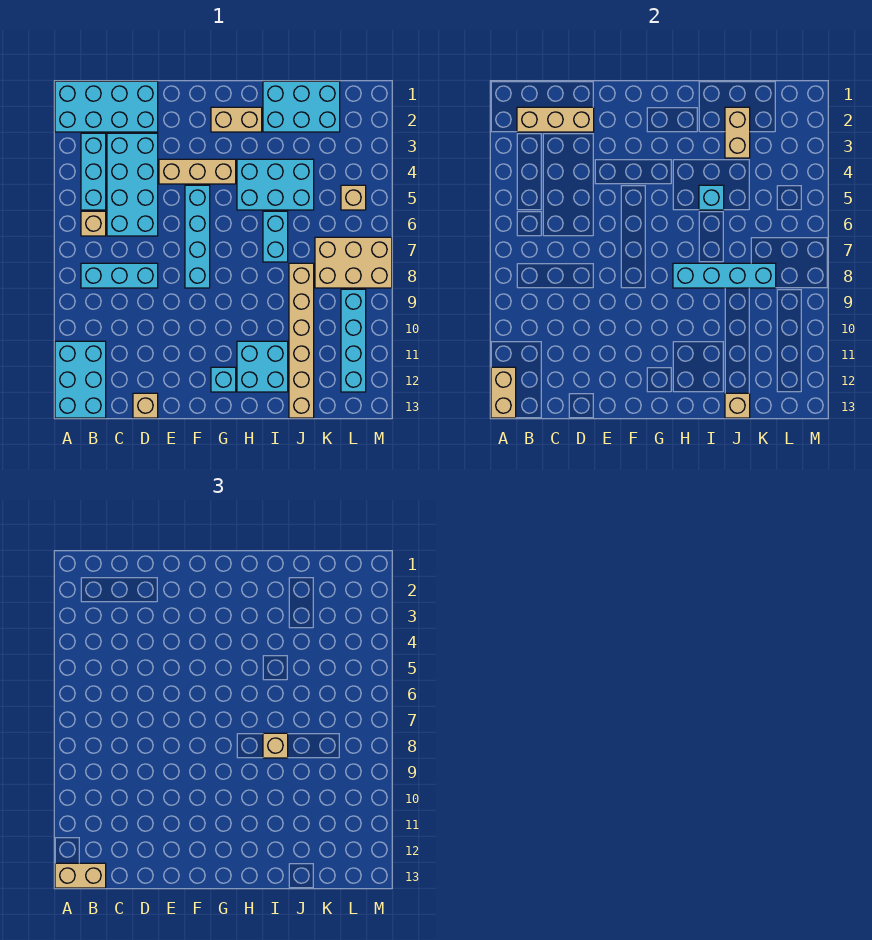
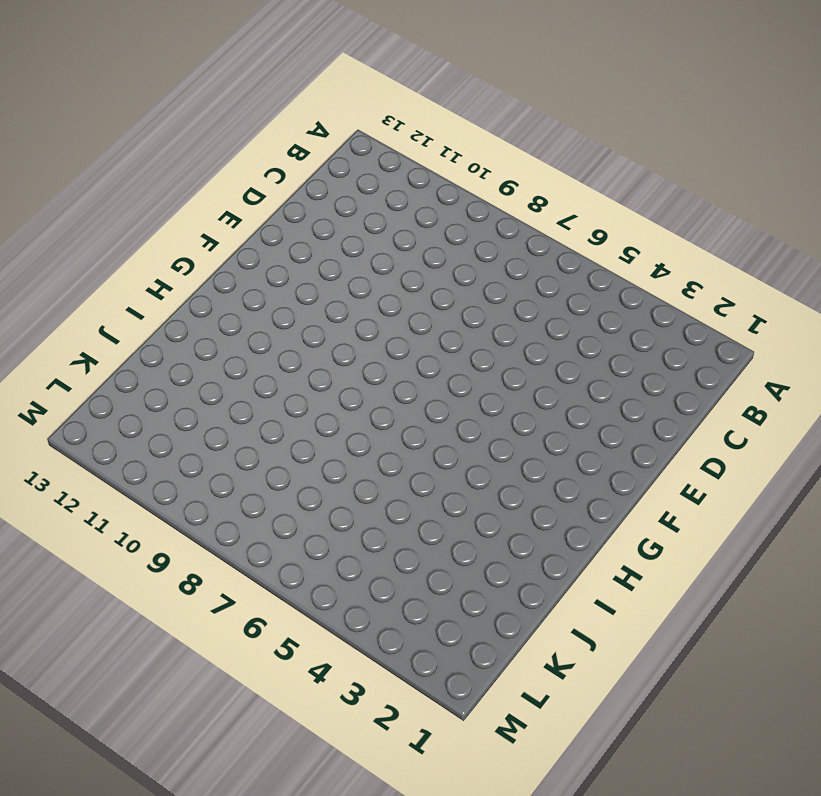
none -> cyan brick A1:D2 level 1
none -> cyan brick A11:B13 level 1
none -> cyan brick B3:B5 level 1

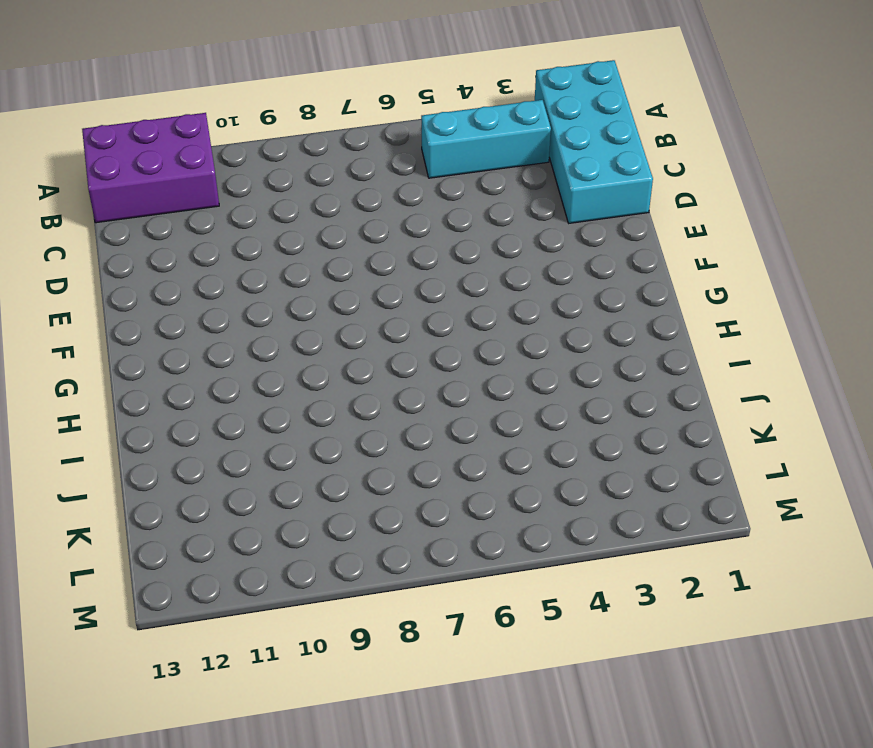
purple brick A11:B13 level 1 -> cyan brick A11:B13 level 1
none -> tan brick B6 level 1
none -> cyan brick B8:D8 level 1
none -> cyan brick C3:D6 level 1

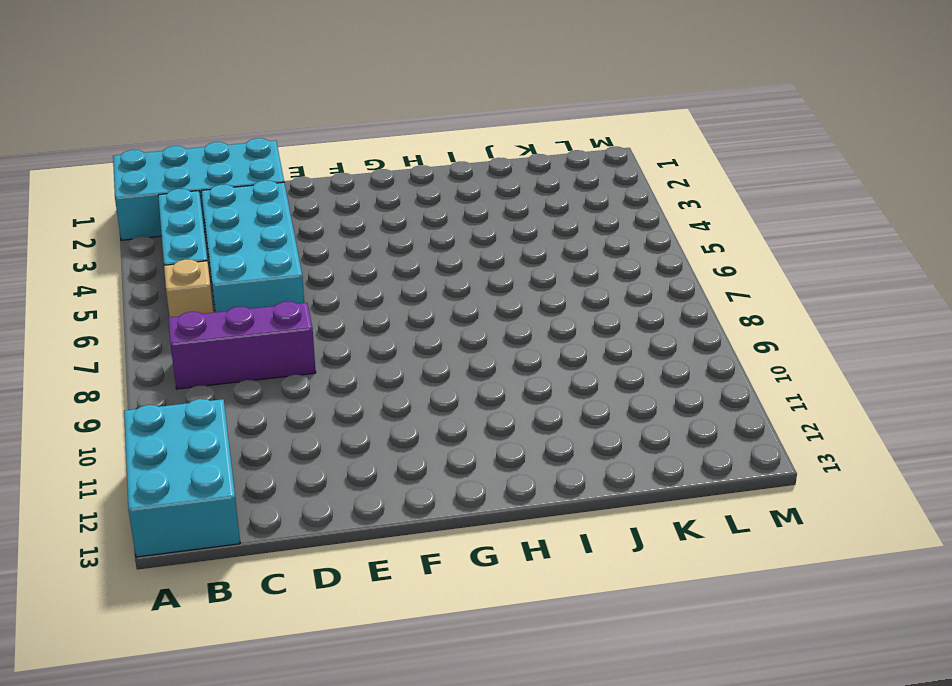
purple brick B8:D8 level 1 -> cyan brick B8:D8 level 1
none -> tan brick D13 level 1
none -> tan brick E4:G4 level 1
none -> cyan brick F5:F8 level 1

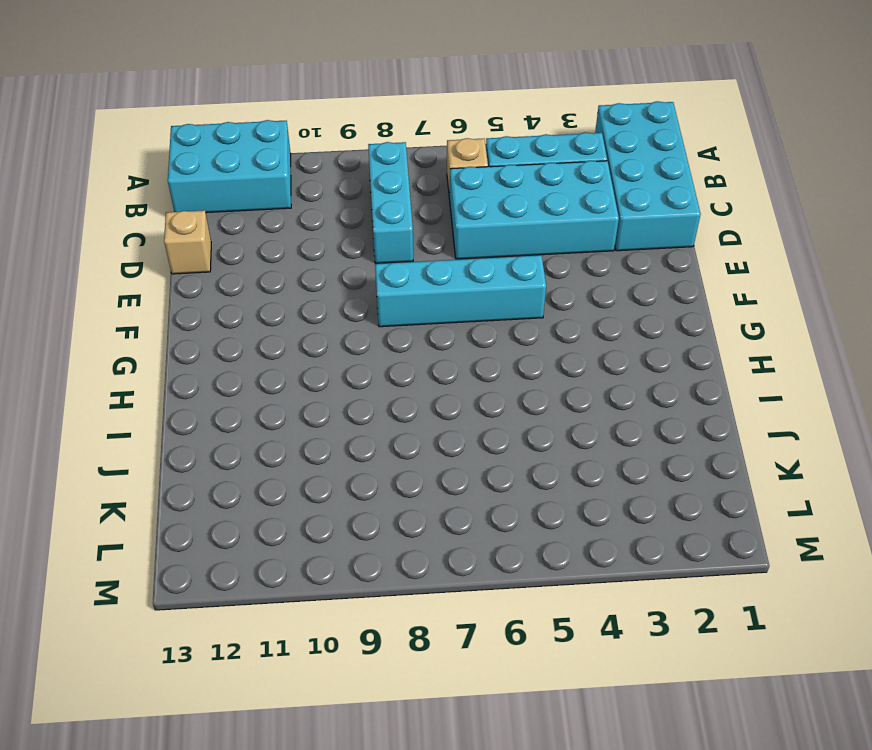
none -> tan brick E4:G4 level 1
none -> tan brick G2:H2 level 1
none -> cyan brick G12 level 1

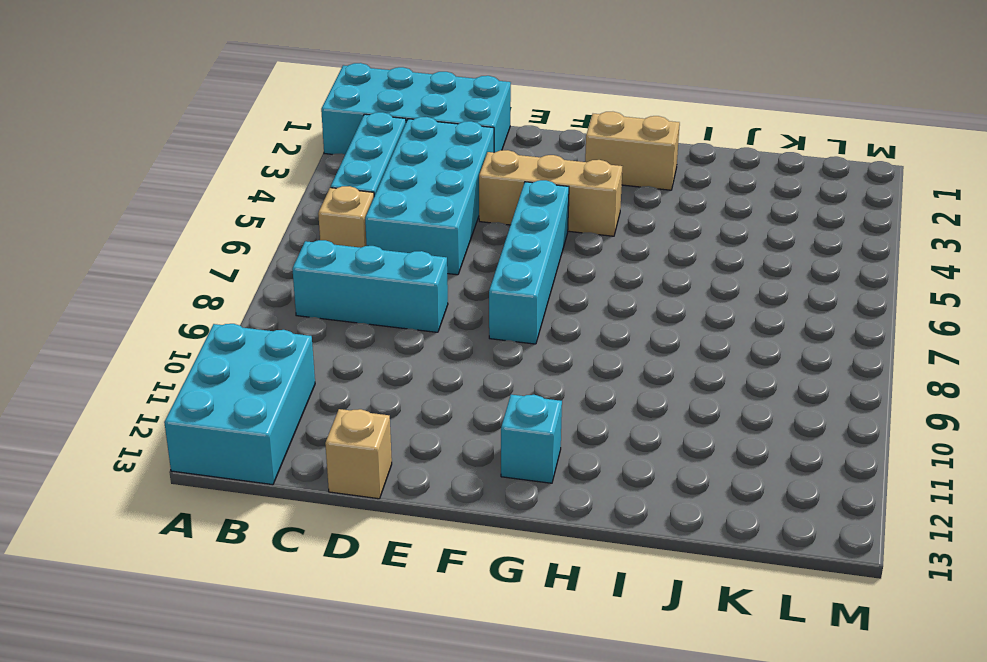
none -> cyan brick H4:J5 level 1
none -> cyan brick H11:I12 level 1
none -> cyan brick I1:K2 level 1

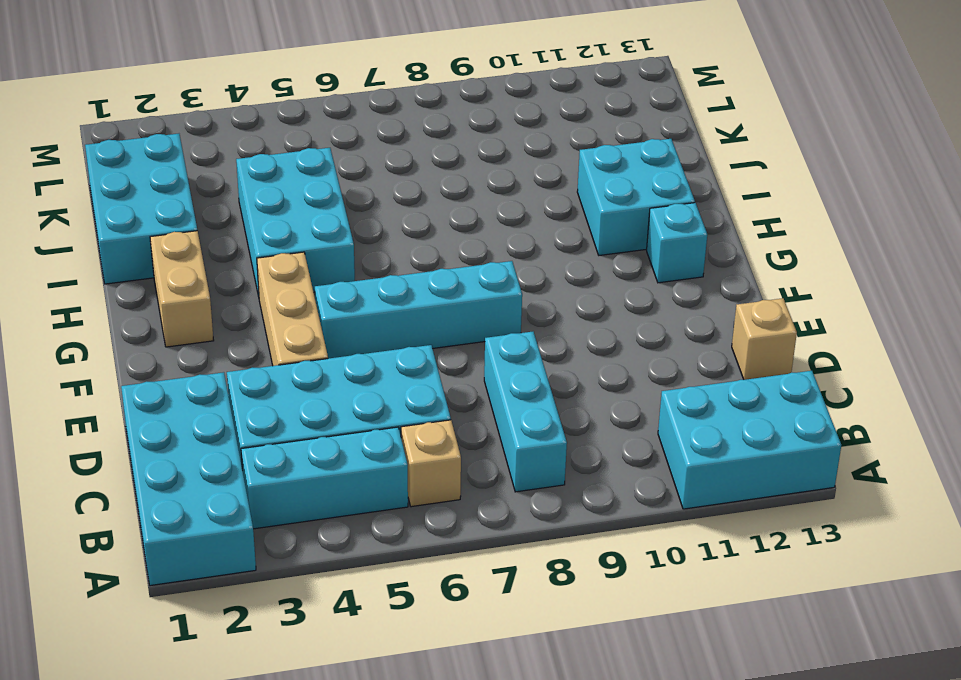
none -> cyan brick I6:I7 level 1
none -> tan brick J8:J13 level 1
none -> tan brick K7:M8 level 1

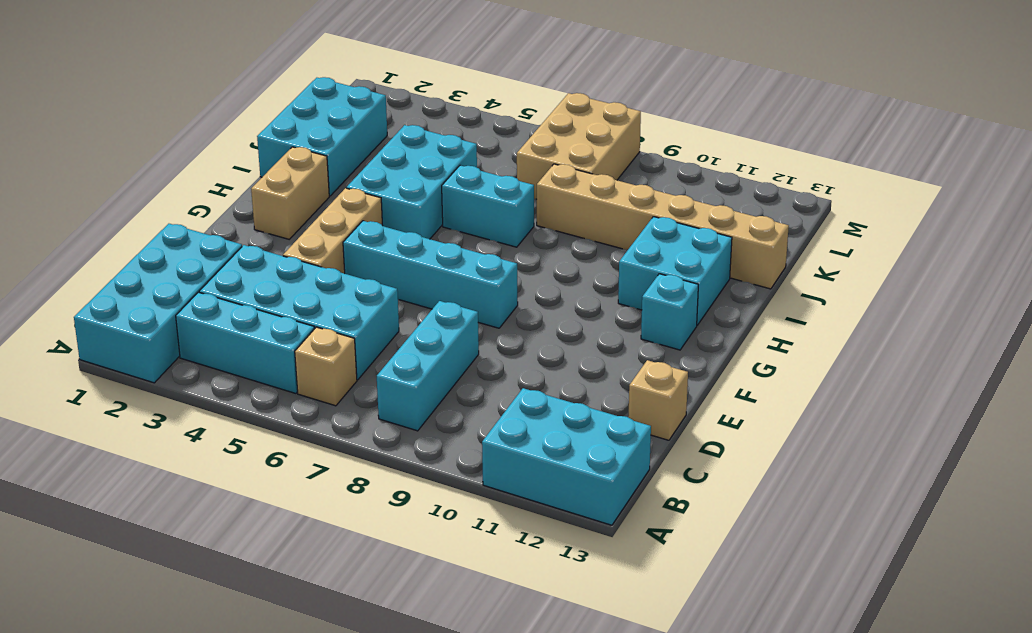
none -> tan brick L5 level 1
none -> cyan brick L9:L12 level 1
none -> tan brick A12:A13 level 2

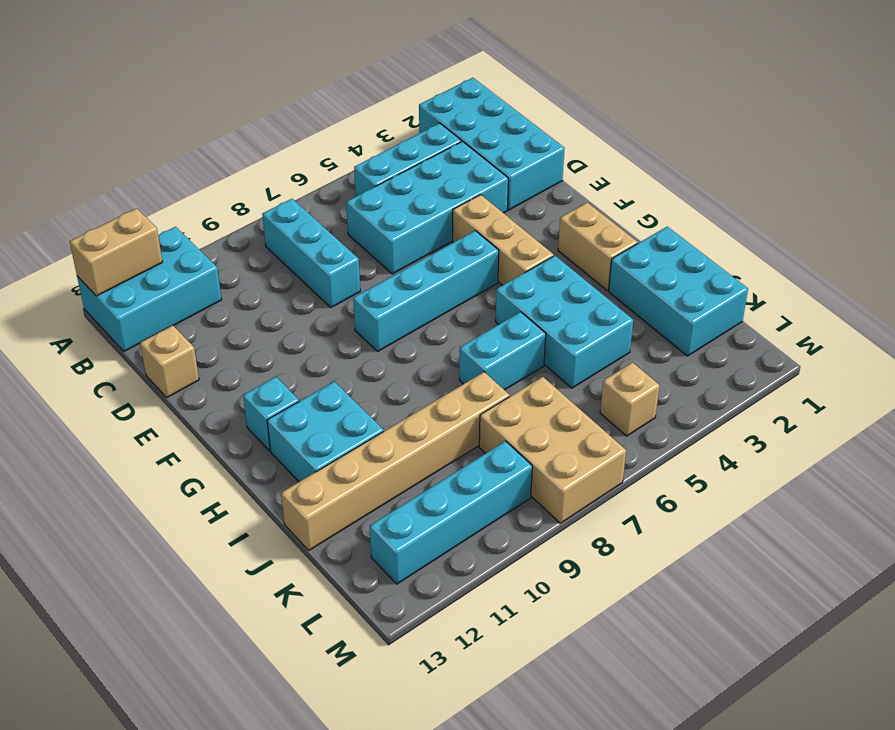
none -> tan brick B6 level 1
none -> tan brick B2:D2 level 2
none -> cyan brick H8:K8 level 2

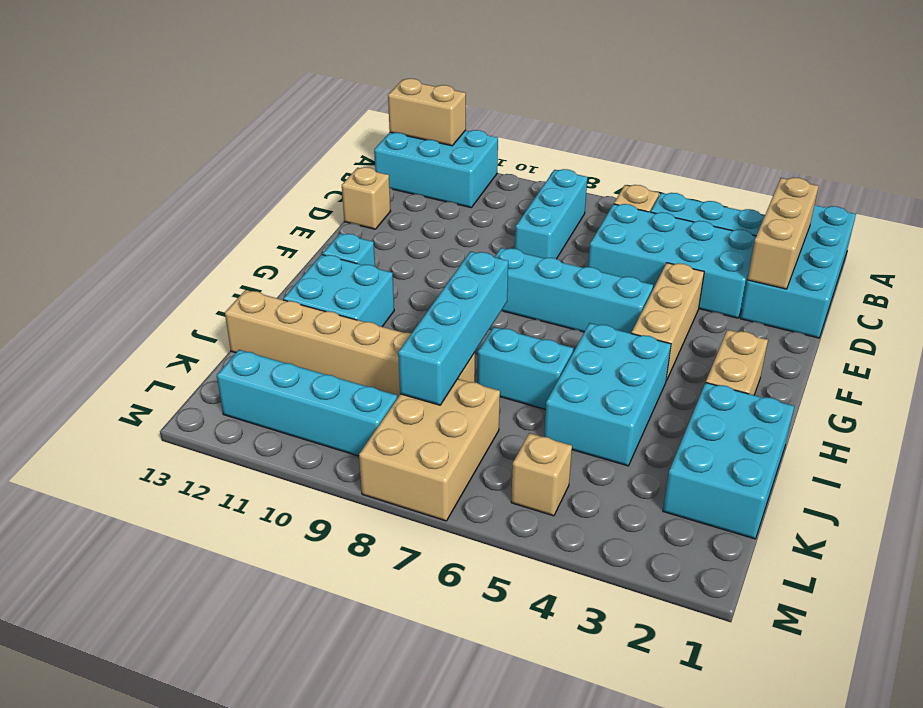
none -> cyan brick I5 level 2
none -> tan brick J2:J3 level 2
none -> tan brick J13 level 2

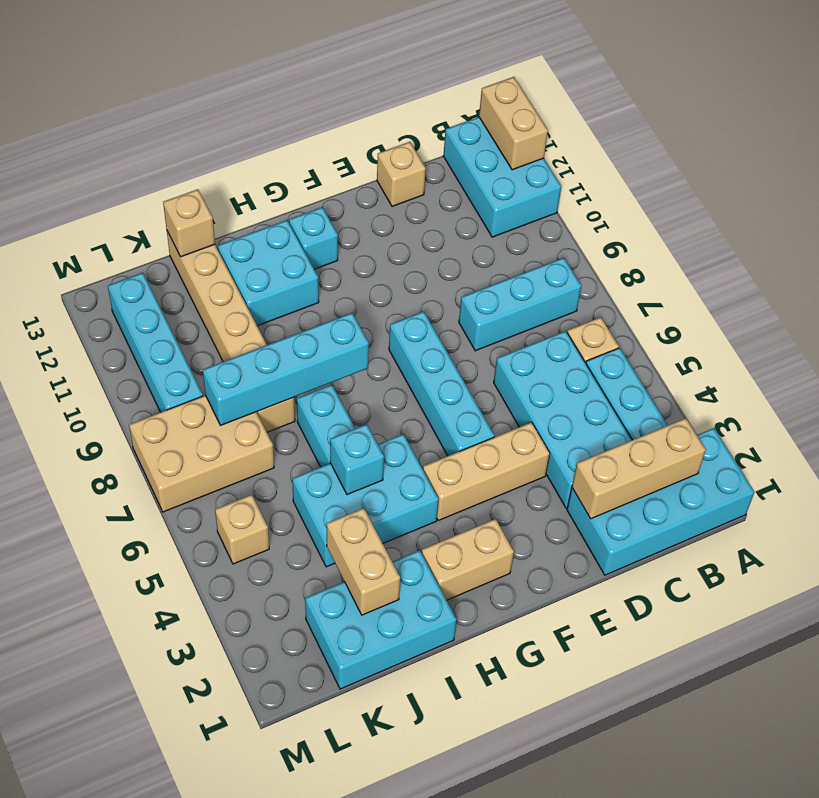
none -> tan brick A13:B13 level 3
none -> tan brick I8 level 3

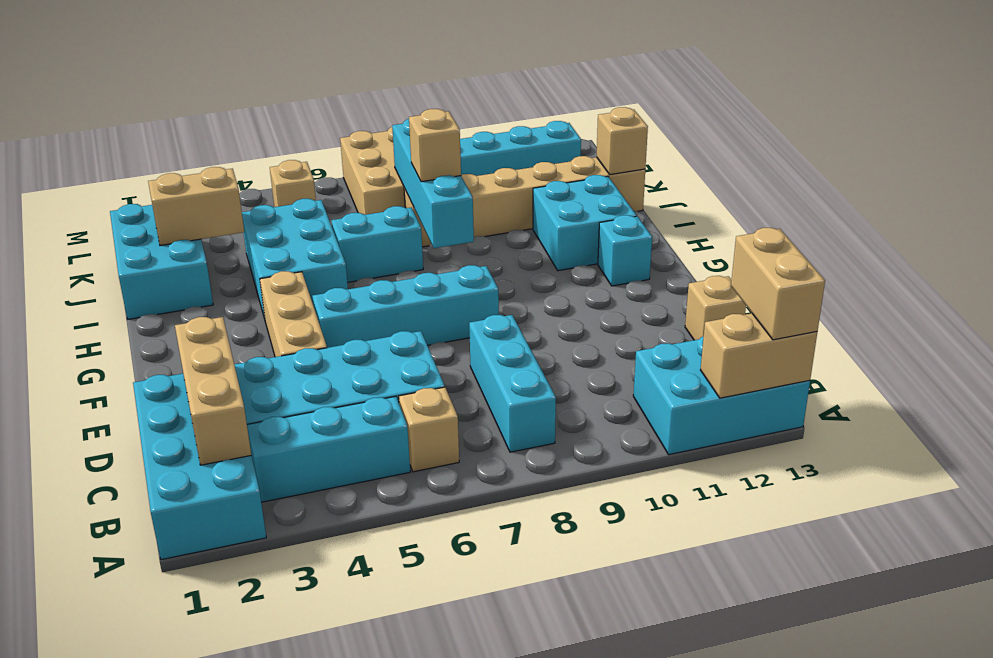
none -> tan brick G2:H2 level 1
none -> cyan brick I5 level 2

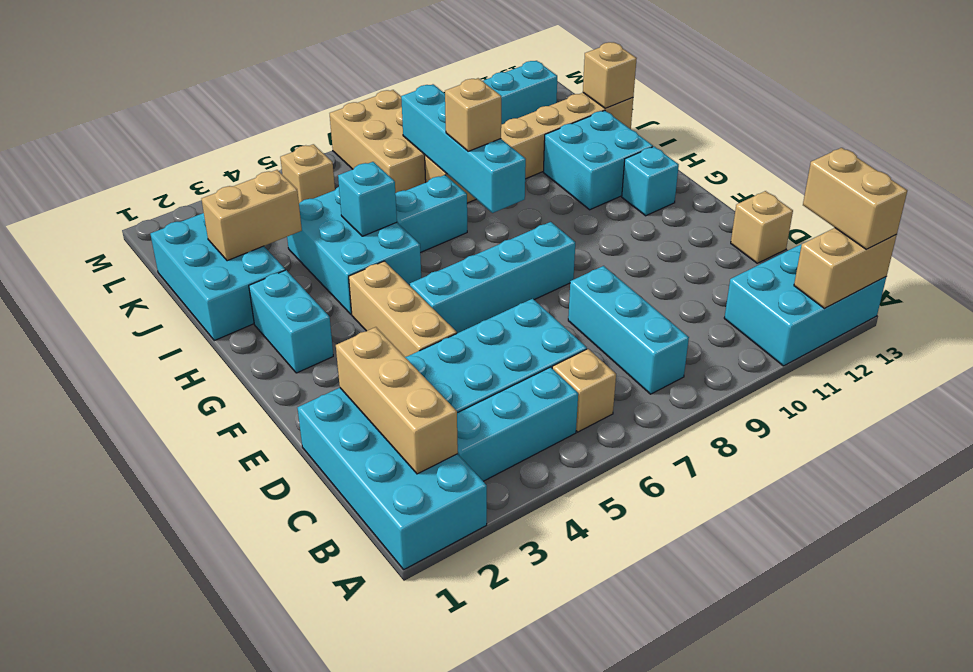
cyan brick G2:H2 level 1 -> tan brick G2:H2 level 1

